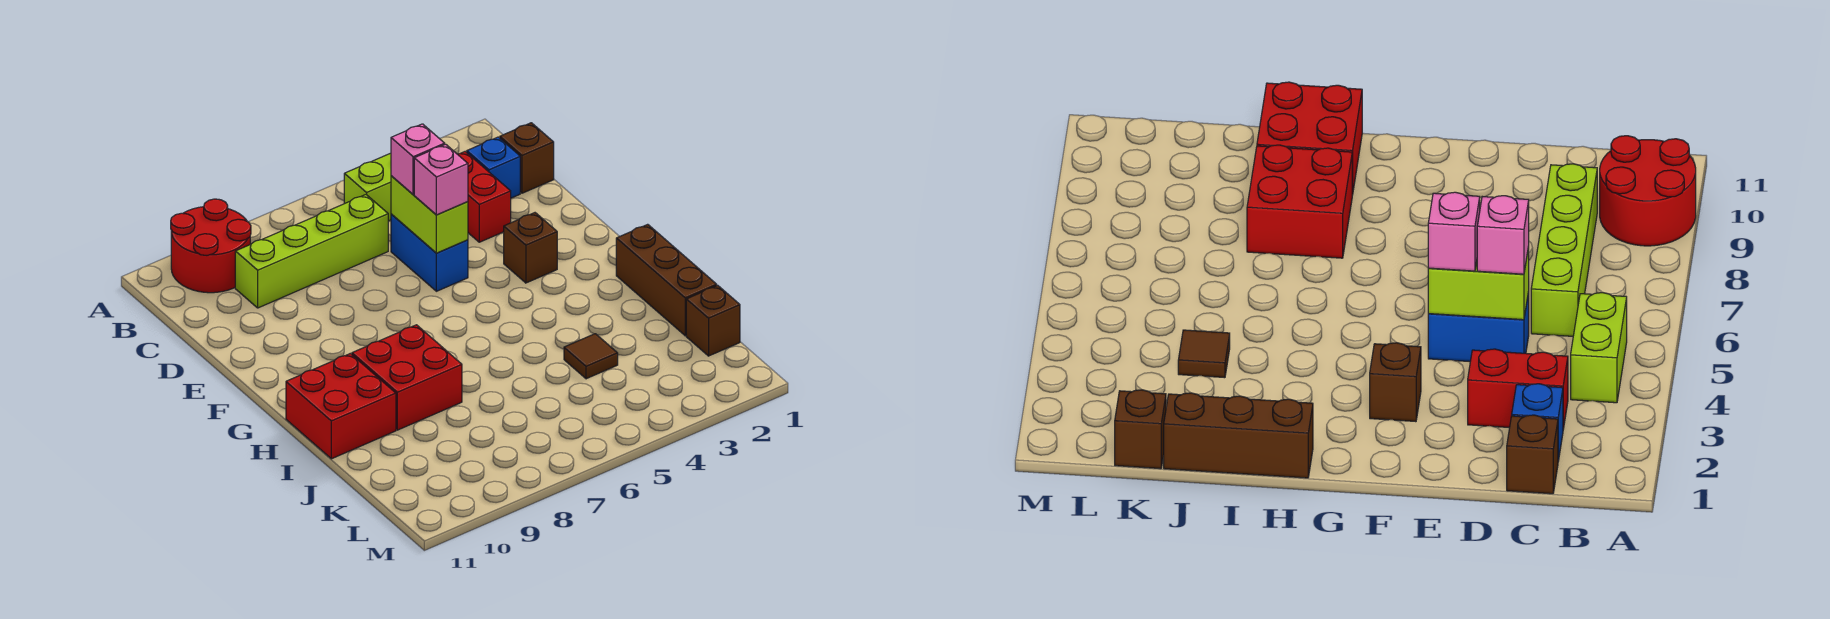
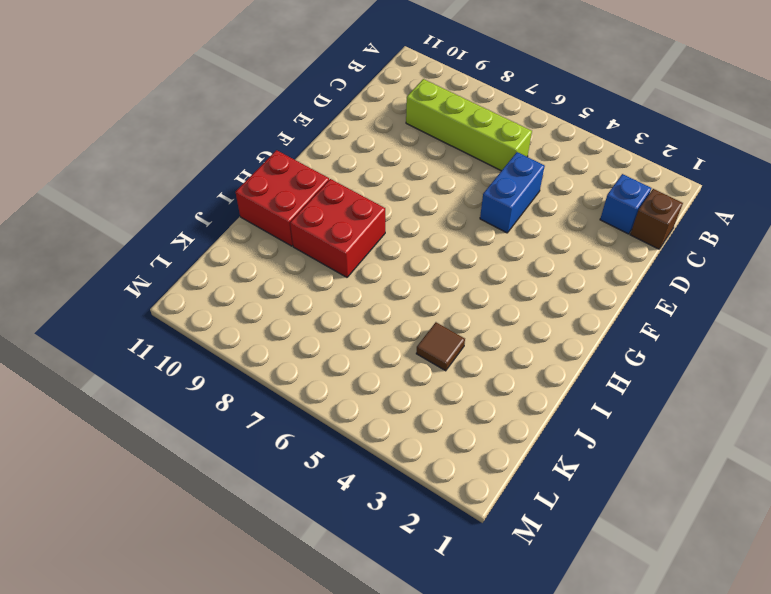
none -> red round brick A9:B10 level 1
none -> lime brick B4:B5 level 1
none -> red brick C3:D3 level 1

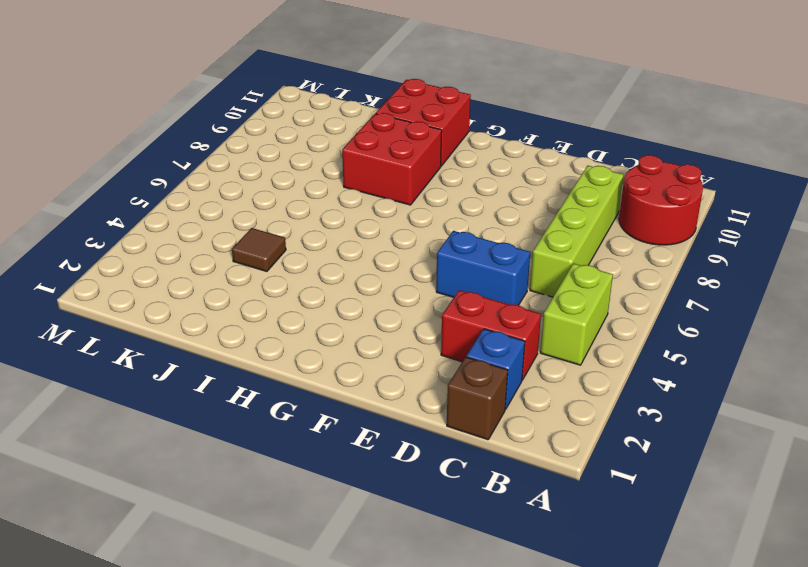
none -> brown brick F3 level 1
none -> brown brick H1:J1 level 1
none -> brown brick K1 level 1

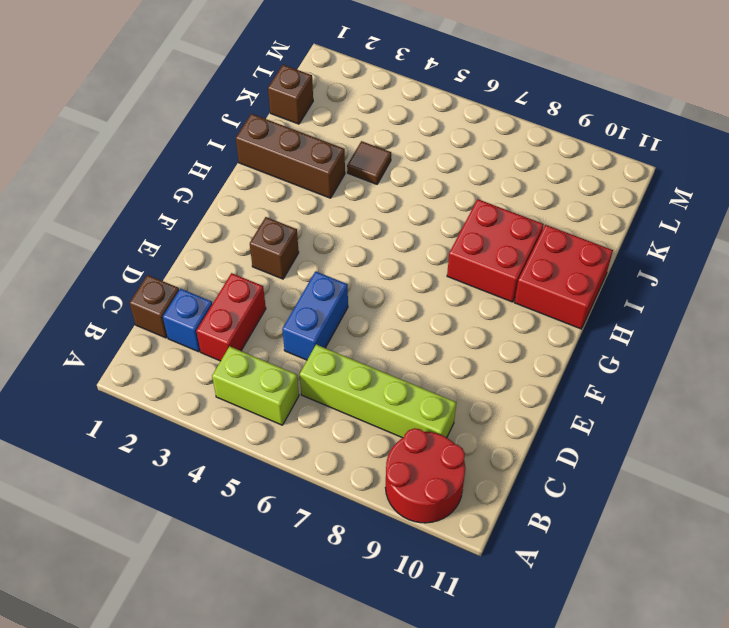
brown brick I1:I3 level 1 -> brown brick H1:J1 level 1
none -> lime brick D5:E5 level 2
none -> pink brick D5 level 3
none -> pink brick E5 level 3

